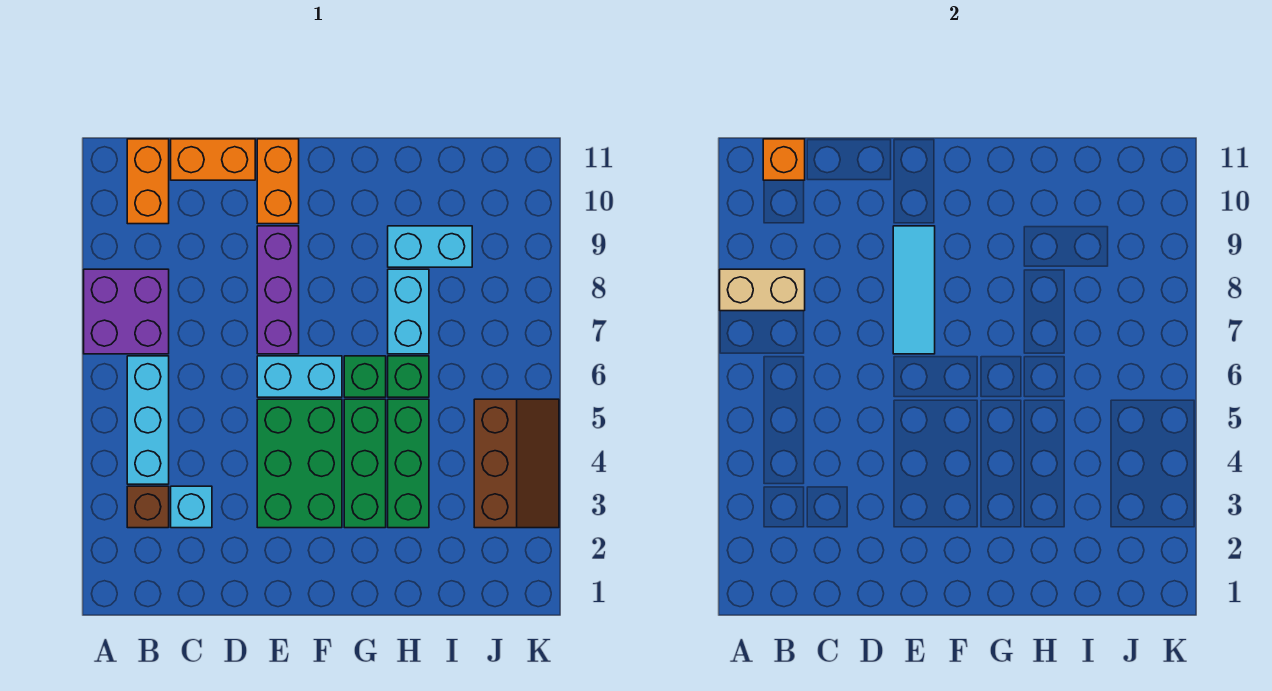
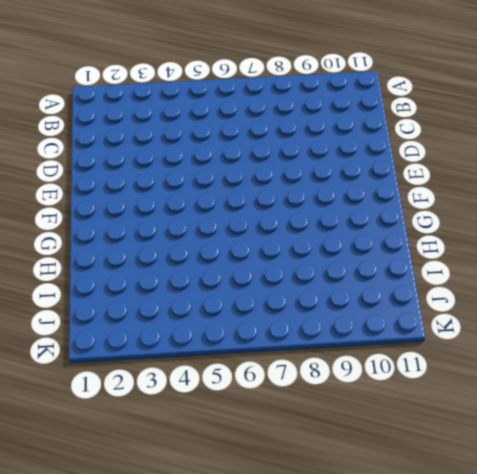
none -> purple brick A7:B8 level 1
none -> brown brick B3 level 1
none -> cyan brick B4:B6 level 1

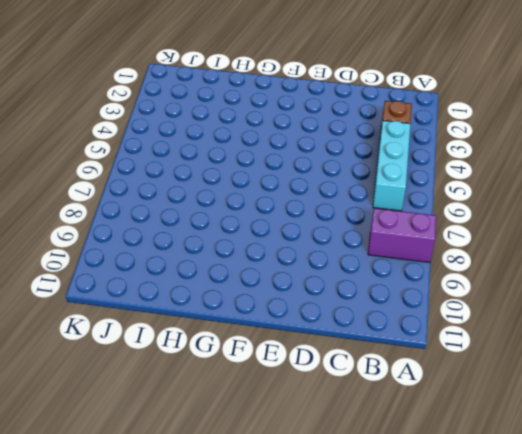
purple brick A8:B8 level 1 -> purple brick A7:B8 level 1
none -> orange brick B10:B11 level 1
none -> cyan brick C3 level 1
none -> orange brick C11:D11 level 1

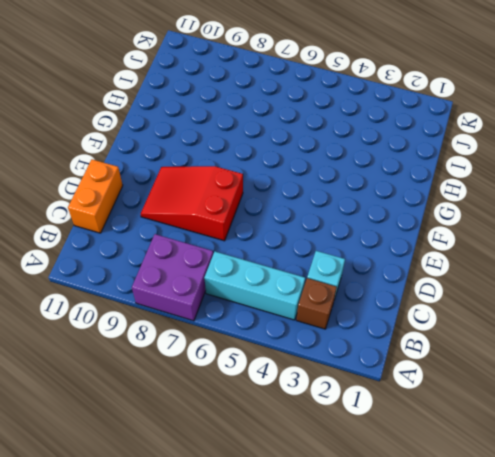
red slope D7:E9 level 1 top 7 -> purple brick E7:E9 level 1
none -> orange brick B10:B11 level 1
none -> green brick E3:F5 level 1
none -> cyan brick E6:F6 level 1

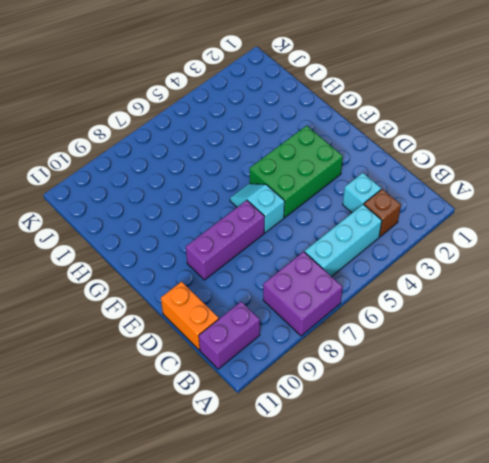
purple brick B10:B11 level 1 -> orange brick B10:B11 level 1
cyan slope E6:F6 level 1 top E -> cyan brick E6:F6 level 1
none -> orange brick E10:E11 level 1
none -> green brick G3:G5 level 1
none -> green brick G6 level 1

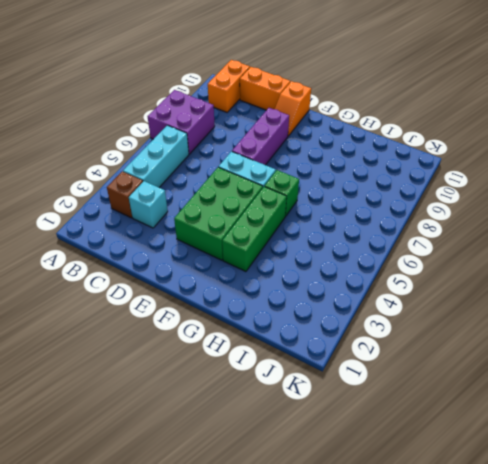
orange slope E10:E11 level 1 top 11 -> orange brick E10:E11 level 1
none -> green brick H3:H5 level 1
none -> green brick H6 level 1
none -> cyan brick H7:H8 level 1

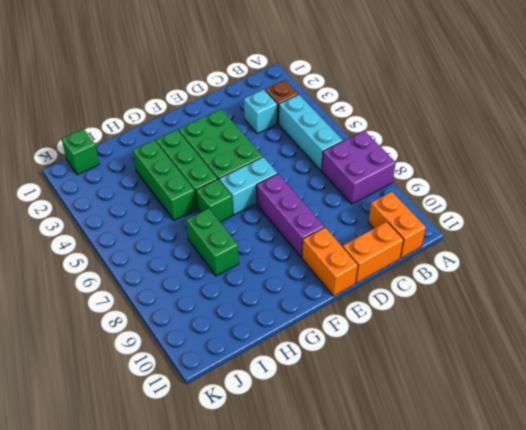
green brick H7:H8 level 1 -> cyan brick H7:H8 level 1
green brick J1 level 1 -> green brick H6 level 1
none -> cyan brick H9:I9 level 1
none -> brown slope J3:K5 level 1 top J
none -> tan brick A8:B8 level 2

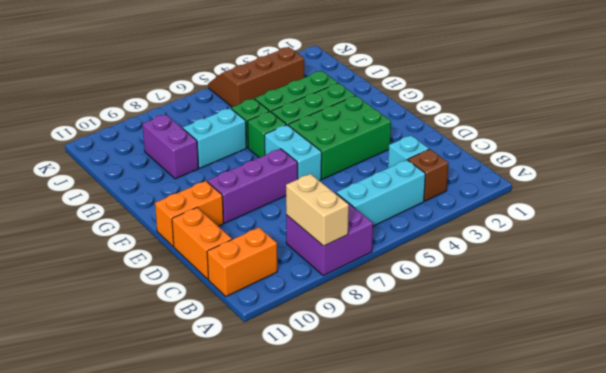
purple brick H9:I9 level 1 -> cyan brick H9:I9 level 1
none -> orange brick B11 level 2
none -> cyan tile E7:E9 level 2

